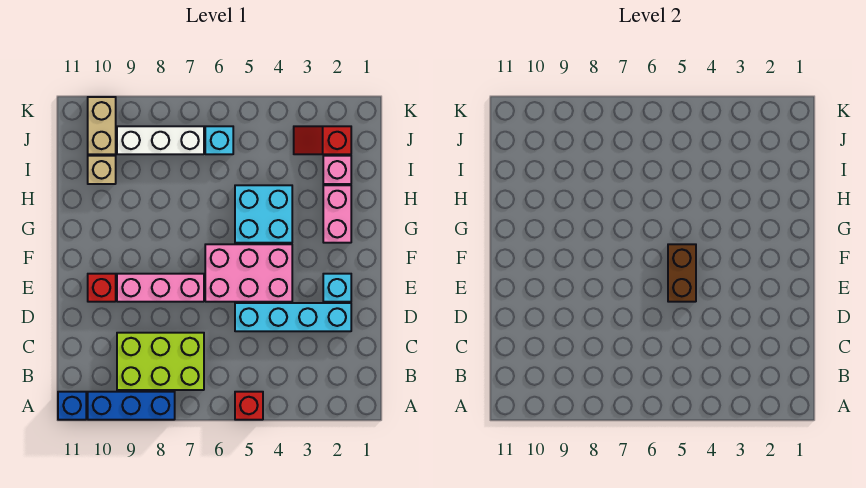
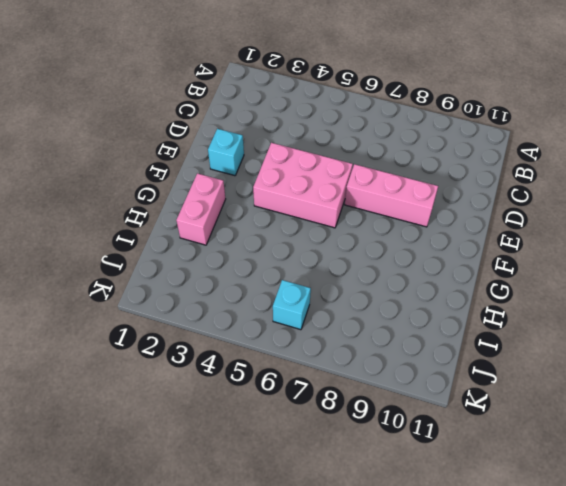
none -> red brick A5 level 1
none -> blue brick A8:A10 level 1
none -> blue brick A11 level 1

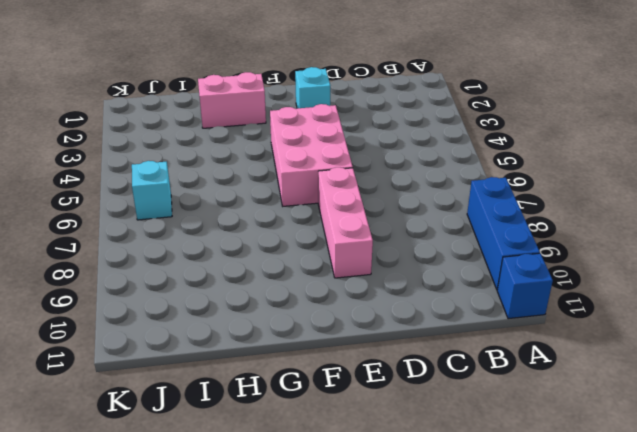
none -> red brick A5 level 1
none -> lime brick B7:C9 level 1
none -> cyan brick D2:D5 level 1

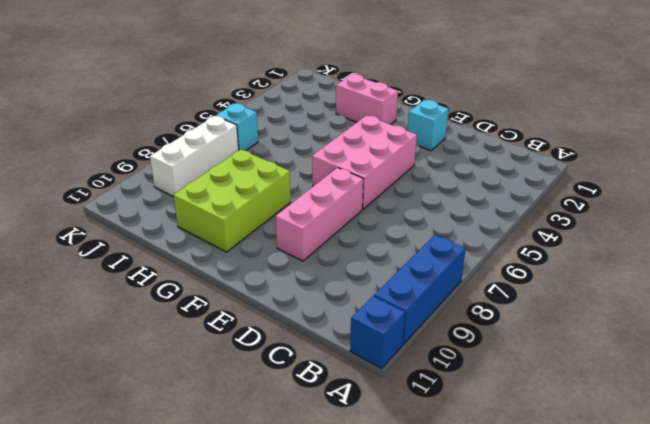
lime brick G8:H10 level 1 -> lime brick B7:C9 level 1
none -> red brick A5 level 1
none -> cyan brick D2:D5 level 1
none -> red brick E10 level 1

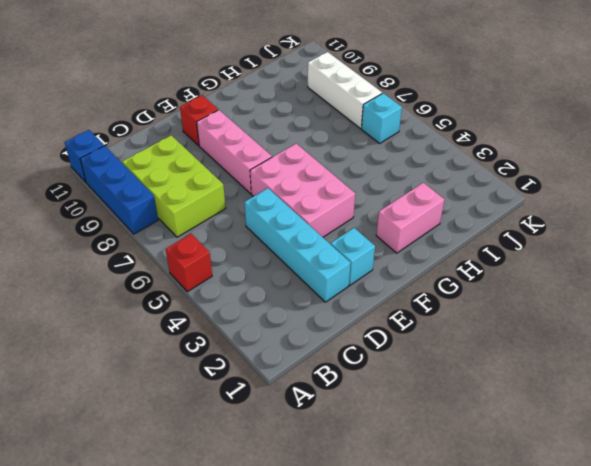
none -> cyan brick G4:H5 level 1
none -> pink brick I2 level 1
none -> tan brick I10 level 1

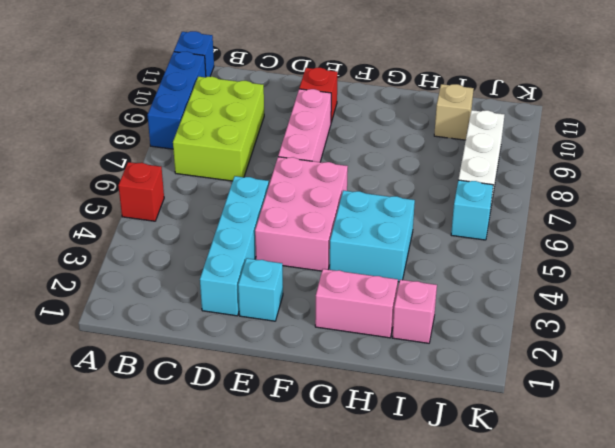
none -> red slope J2:J3 level 1 top 2
none -> tan brick J10:K10 level 1
none -> brown brick E5:F5 level 2

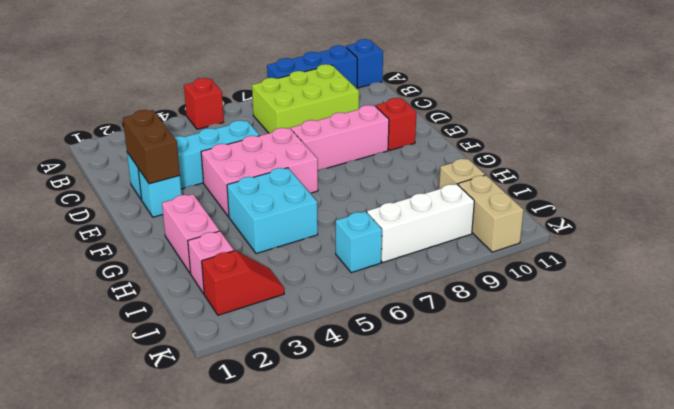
brown brick D2:E2 level 2 -> brown brick E5:F5 level 2

